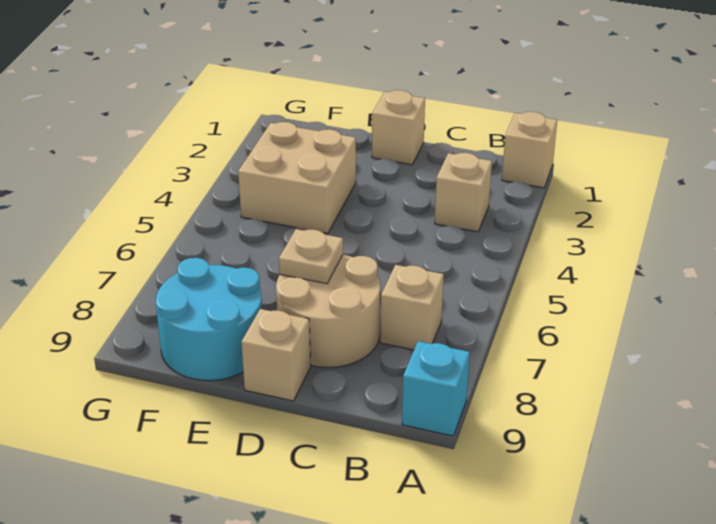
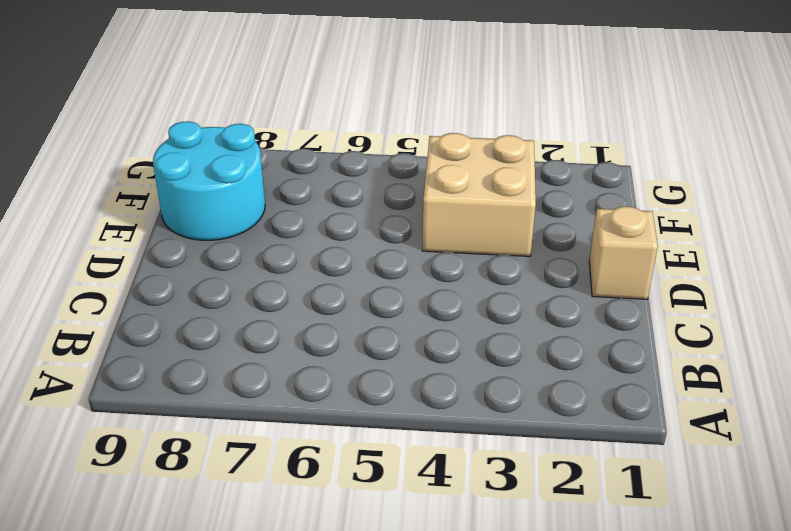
none -> tan brick A1 level 1
none -> cyan brick A9 level 1

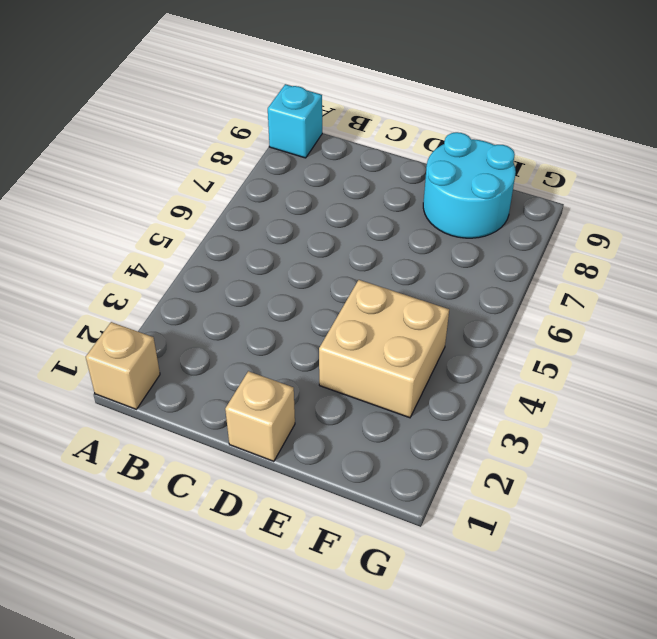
none -> tan brick B3 level 1
none -> tan brick B7 level 1

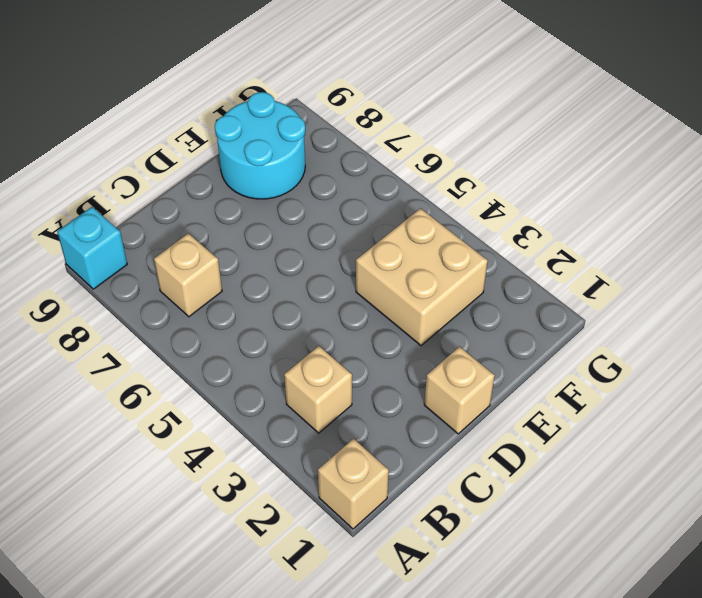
none -> tan round brick C7:D8 level 1
none -> tan brick D9 level 1

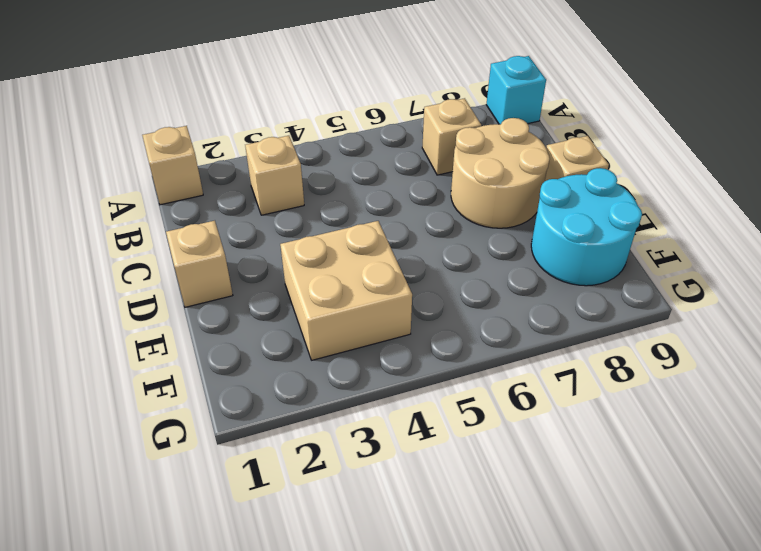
none -> tan plate D7 level 2

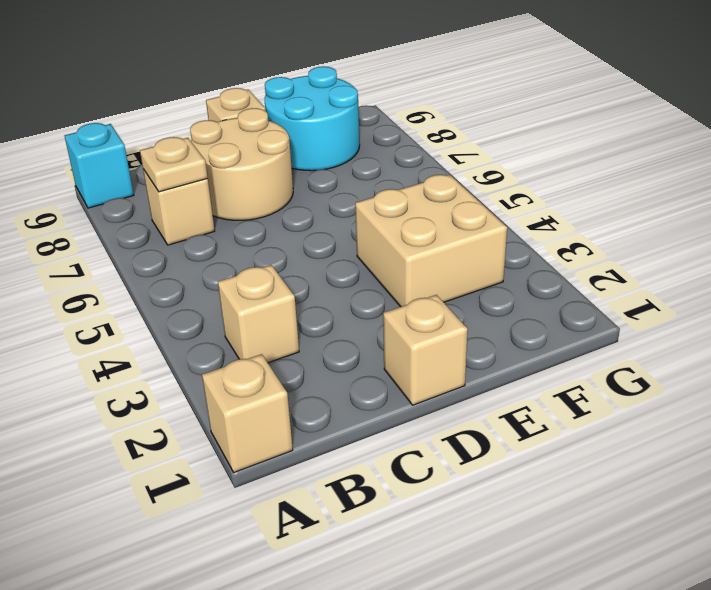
tan plate B7 level 2 -> tan plate D7 level 2

